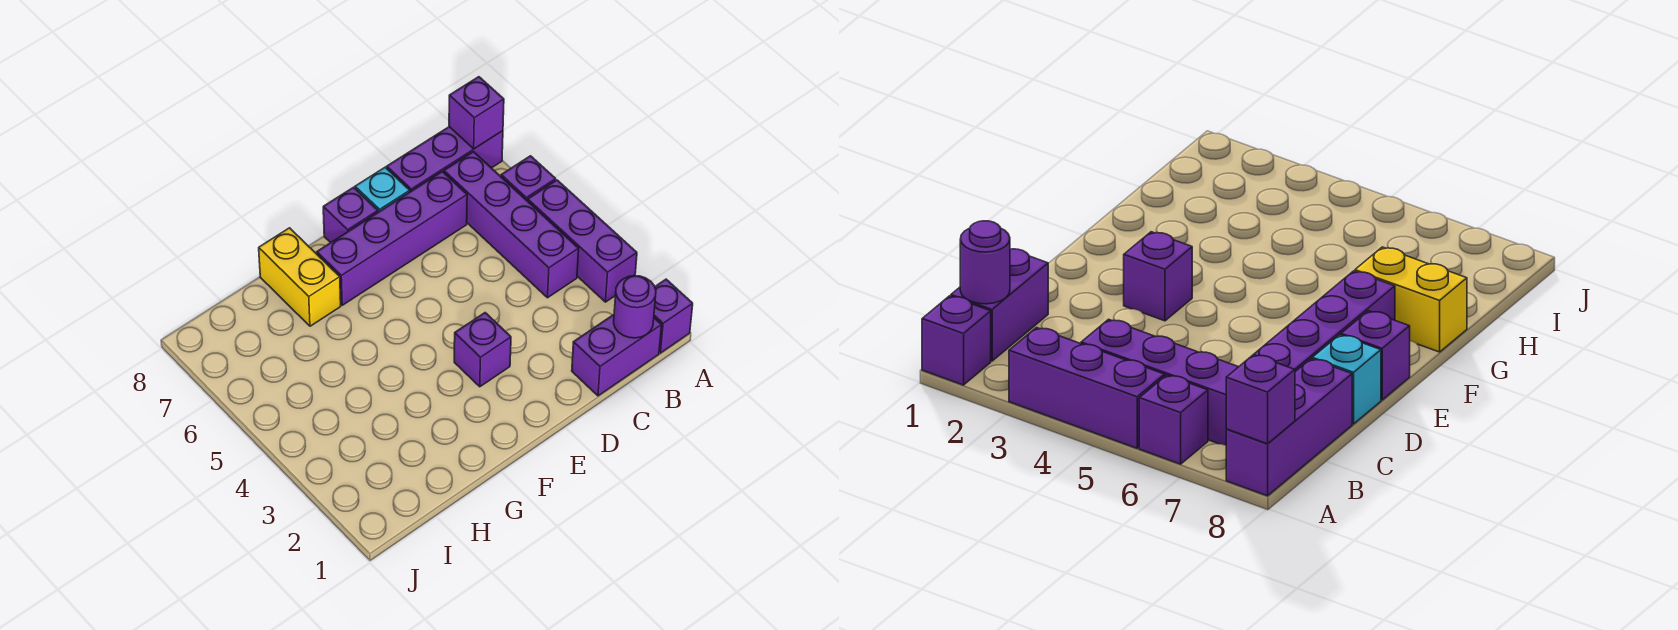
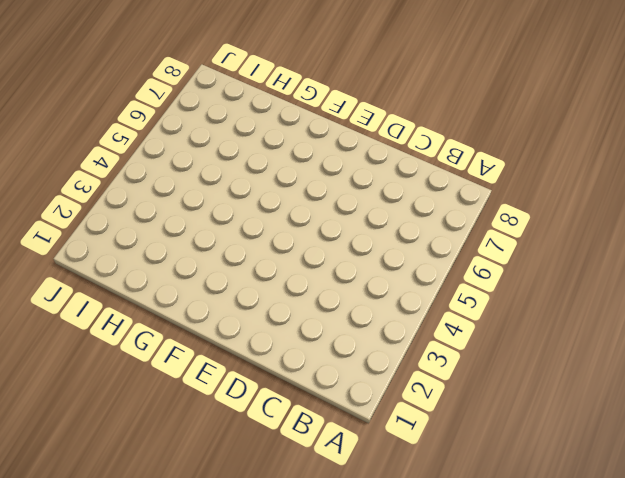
none -> purple brick A1 level 1
none -> purple brick A3:A5 level 1
none -> purple brick A6 level 1

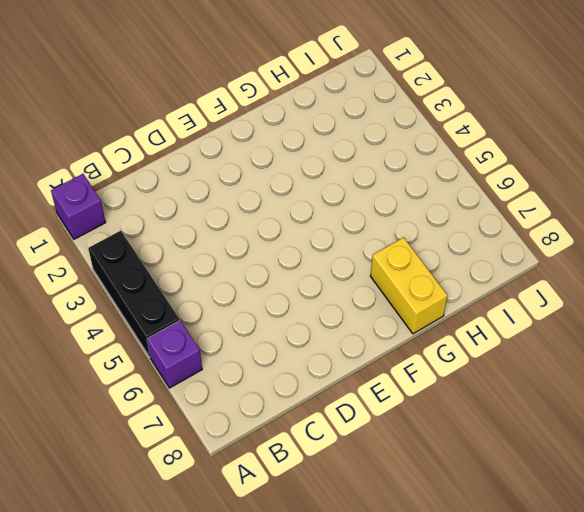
black brick A3:A5 level 1 -> purple brick A3:A5 level 1
none -> purple brick A8:C8 level 1
none -> purple brick B1:C1 level 1
none -> purple brick B4:B7 level 1

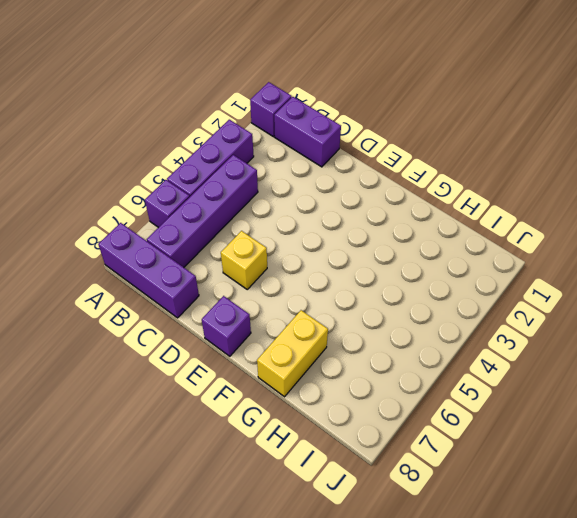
yellow brick D6 level 1 -> none
none -> purple brick C7:F7 level 1
none -> cyan brick D8 level 1
none -> purple brick E3 level 1

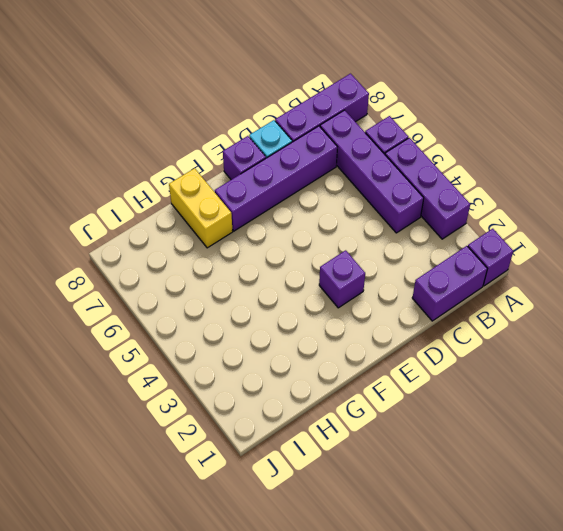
none -> purple brick A8 level 2
none -> purple round brick B1 level 2

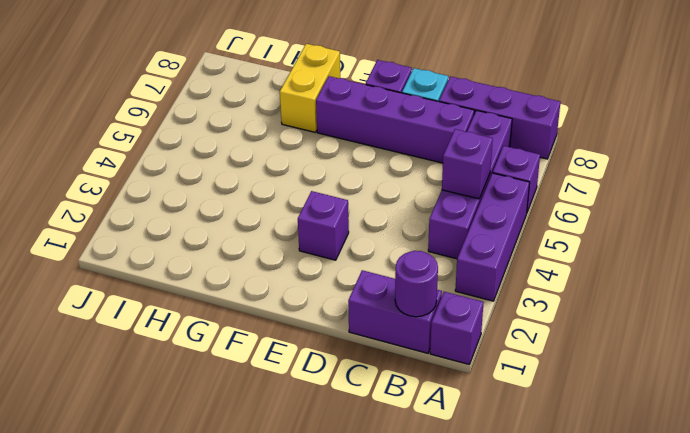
purple brick B5 level 2 -> purple brick A8 level 2

